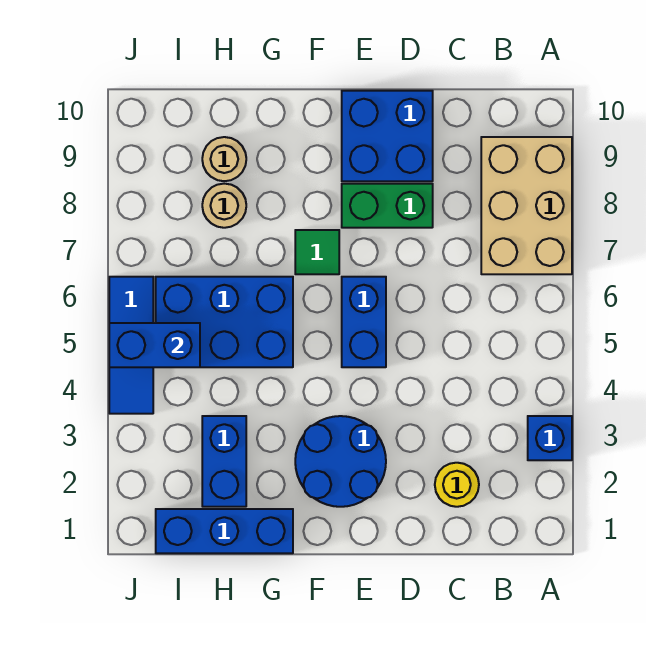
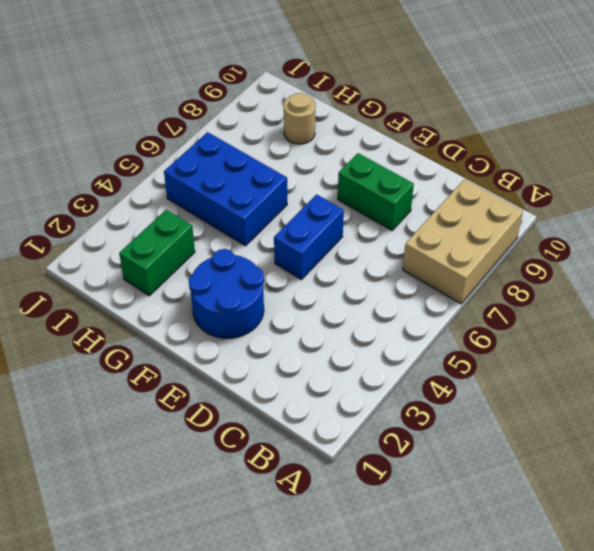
green brick H2:H3 level 1 -> blue brick H2:H3 level 1
none -> blue brick A3 level 1
none -> yellow round brick C2 level 1
none -> blue brick D9:E10 level 1

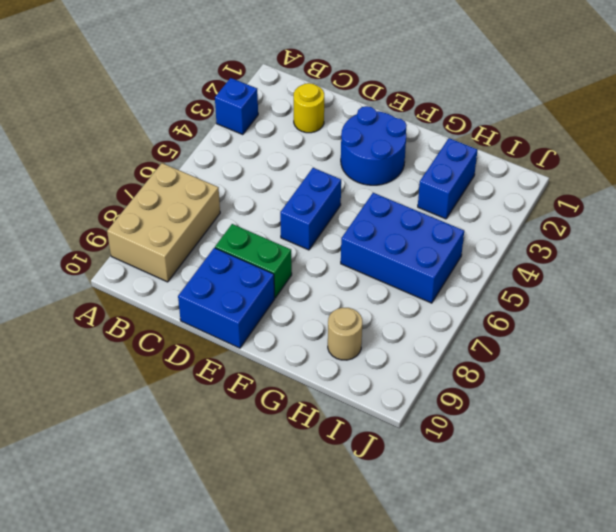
none -> green tile F7 level 1
none -> blue brick G1:I1 level 1
none -> tan round brick H8 level 1

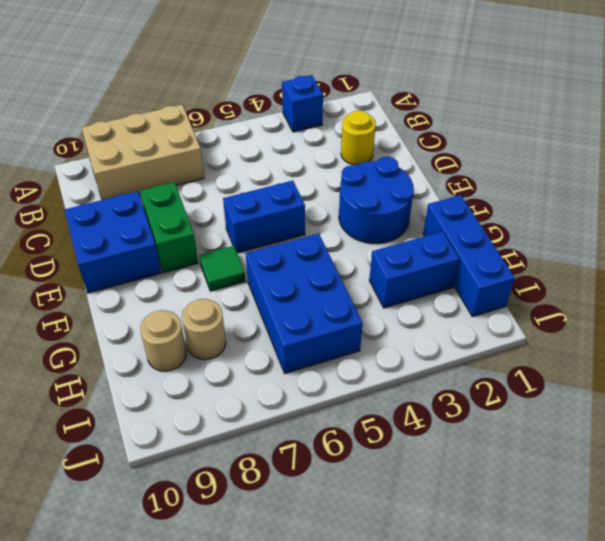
none -> blue tile J4:J6 level 1
none -> blue brick I5:J5 level 2

